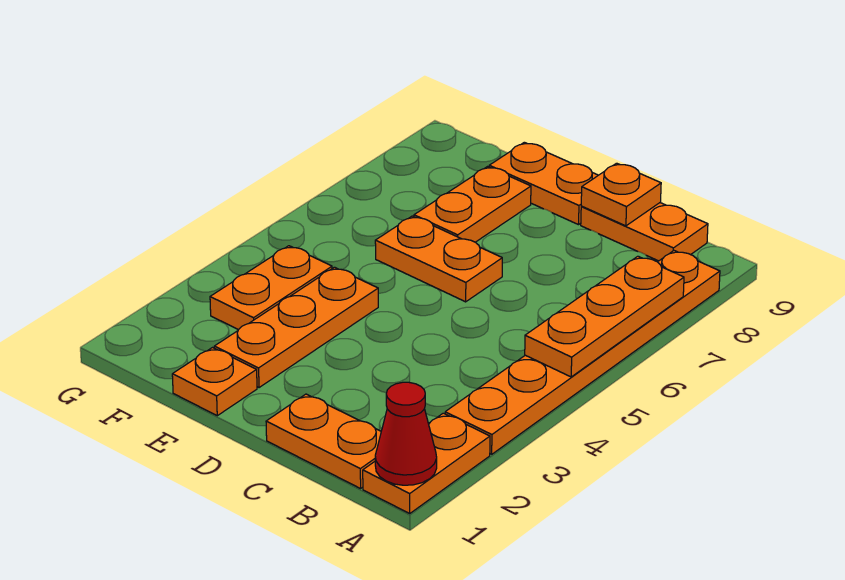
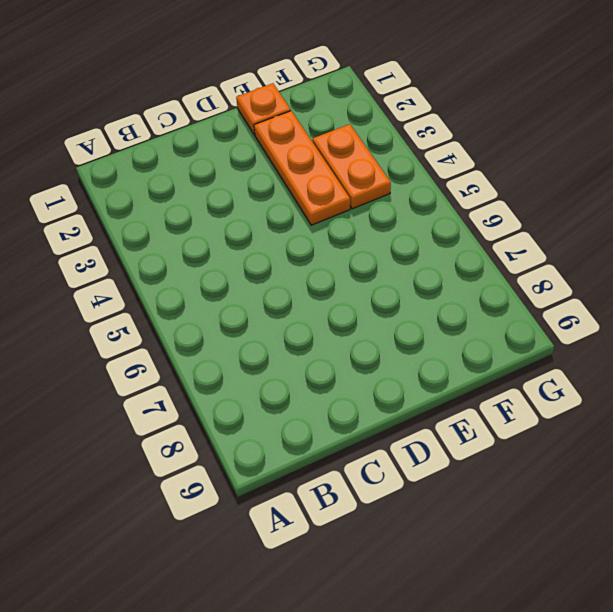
none -> orange plate A1:A2 level 1
none -> orange plate A3:A8 level 1
none -> orange plate B1:C1 level 1

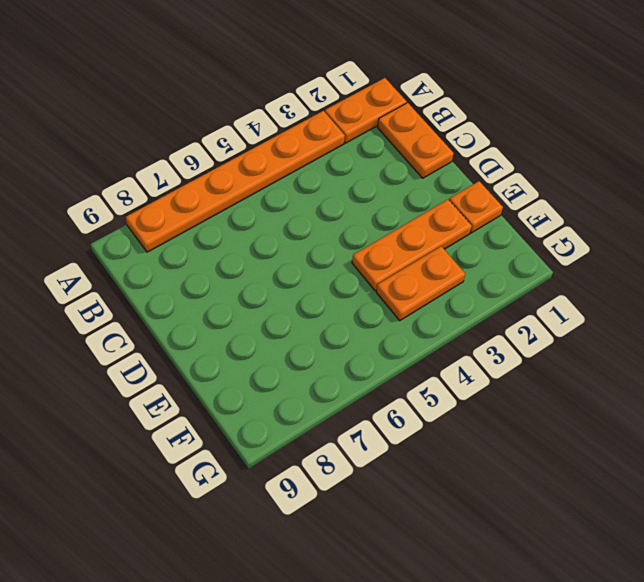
none -> orange plate B9:C9 level 1
none -> orange plate D6:E6 level 1
none -> orange plate D9:E9 level 1

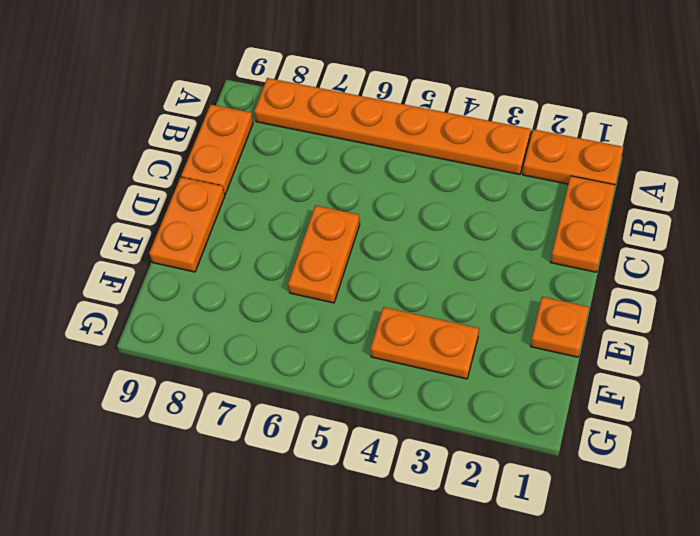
none -> orange plate E2:E4 level 1
none -> orange plate E7:E8 level 1
none -> red cone A1 level 2

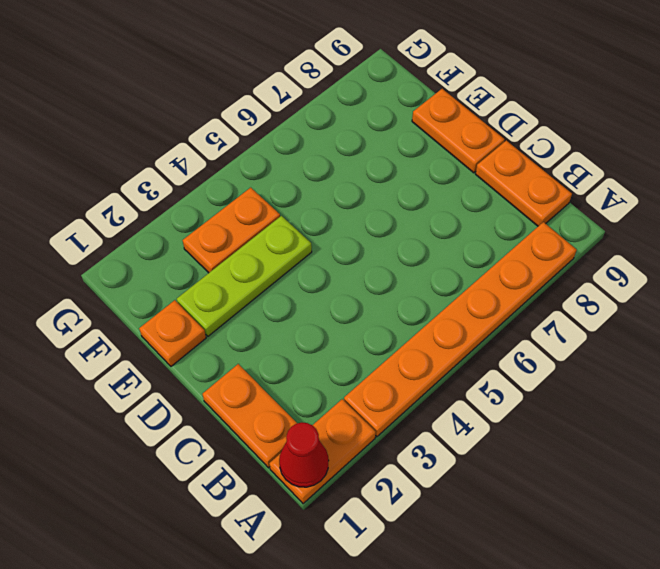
lime plate E2:E4 level 1 -> orange plate E2:E4 level 1
none -> orange plate D6:E6 level 1
none -> orange plate E7:E8 level 1
none -> orange plate A5:A7 level 2

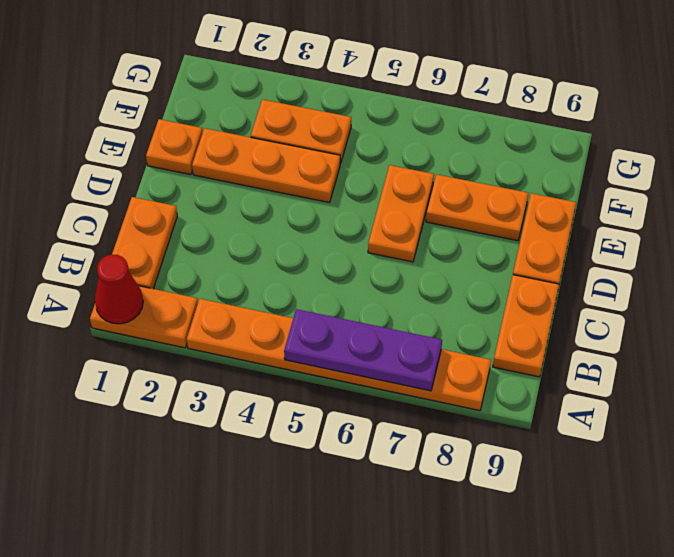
purple plate A5:A7 level 2 -> orange plate A5:A7 level 2
none -> orange plate C9 level 2

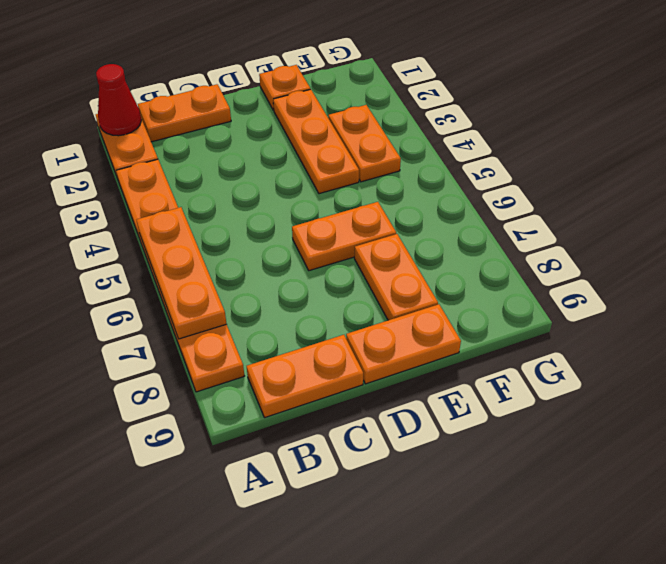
none -> orange plate C9 level 2

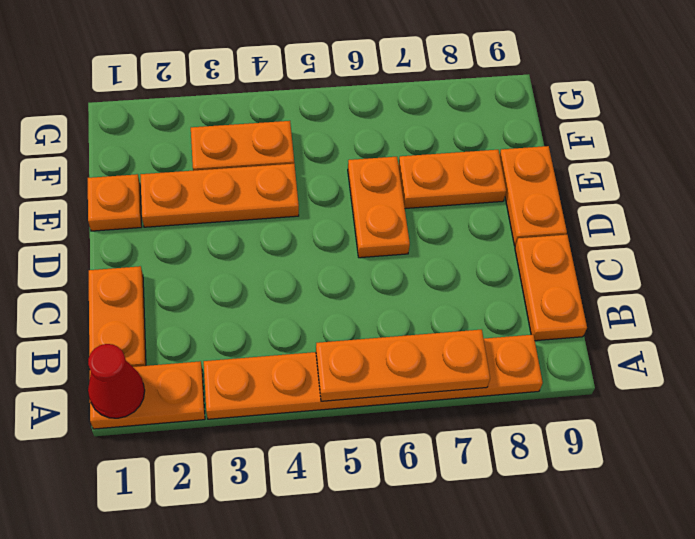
none -> orange plate C9 level 2

